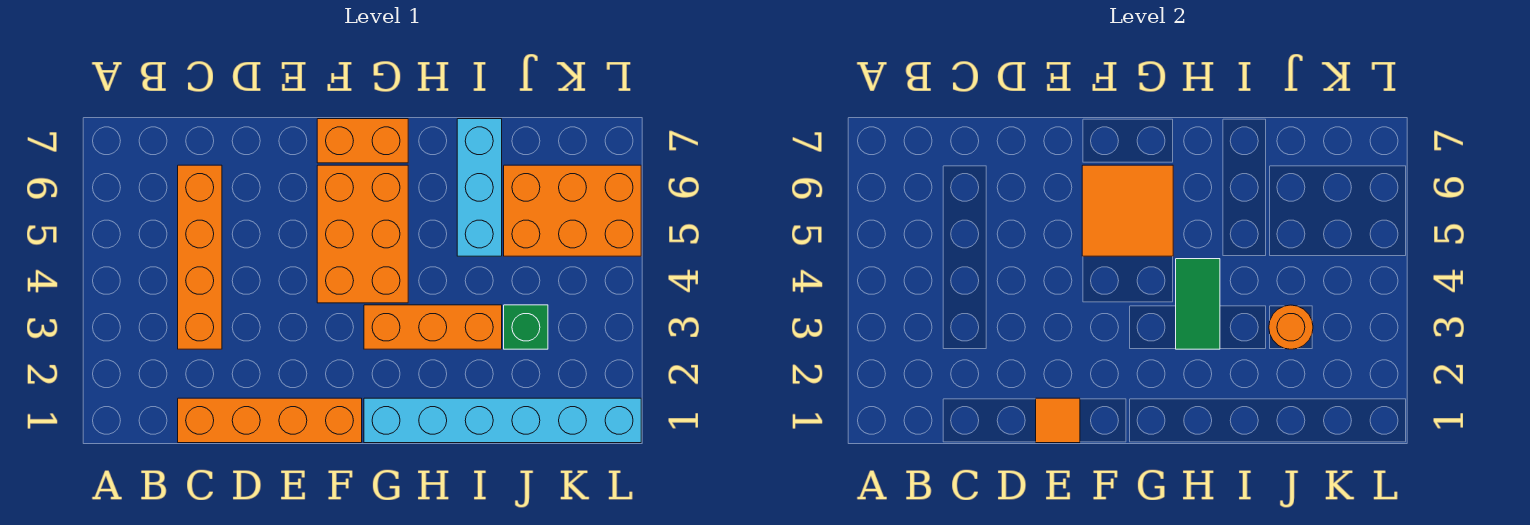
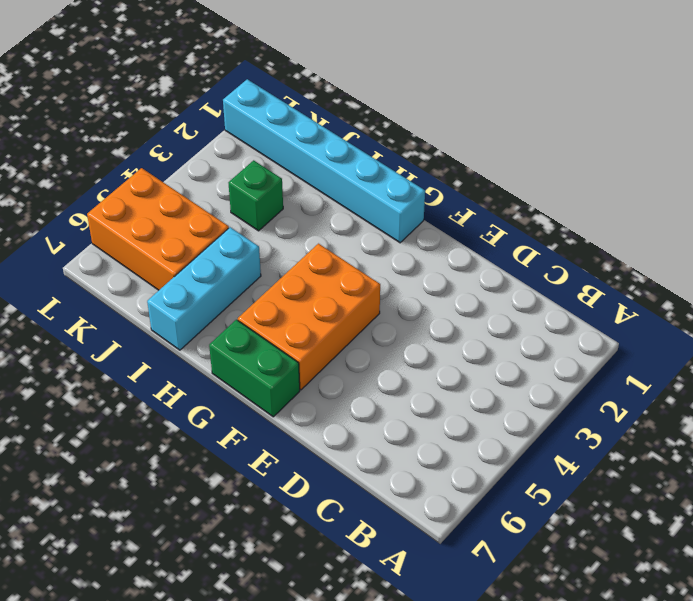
green brick F7:G7 level 1 -> orange brick F7:G7 level 1
none -> orange brick C1:F1 level 1
none -> orange brick C3:C6 level 1
none -> orange brick G3:I3 level 1

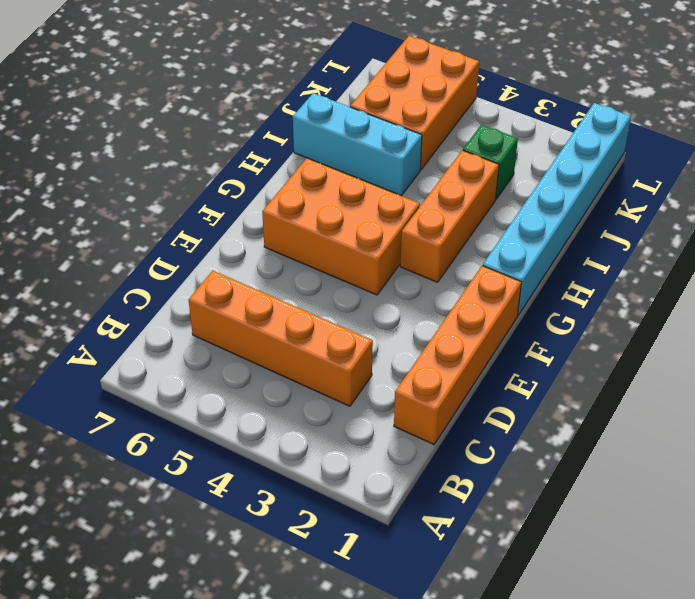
none -> orange brick F7:G7 level 1
none -> orange tile E1 level 2
none -> orange tile F5:G6 level 2

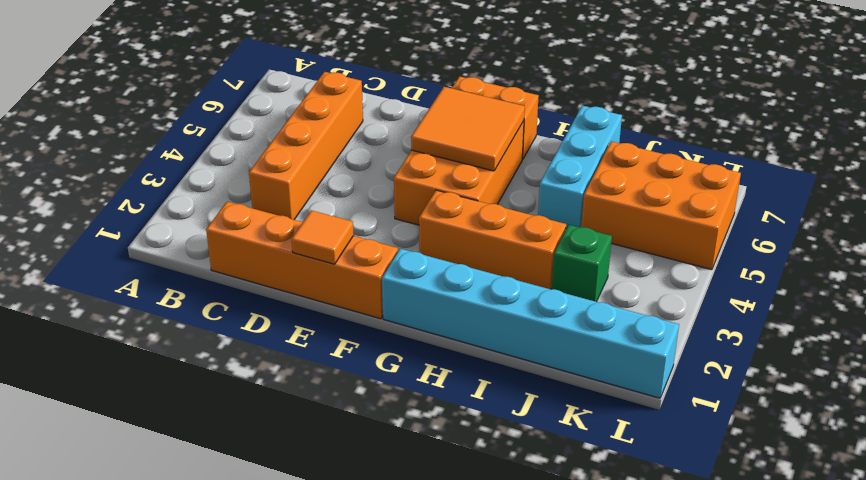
none -> green tile H3:H4 level 2
none -> orange round brick J3 level 2

